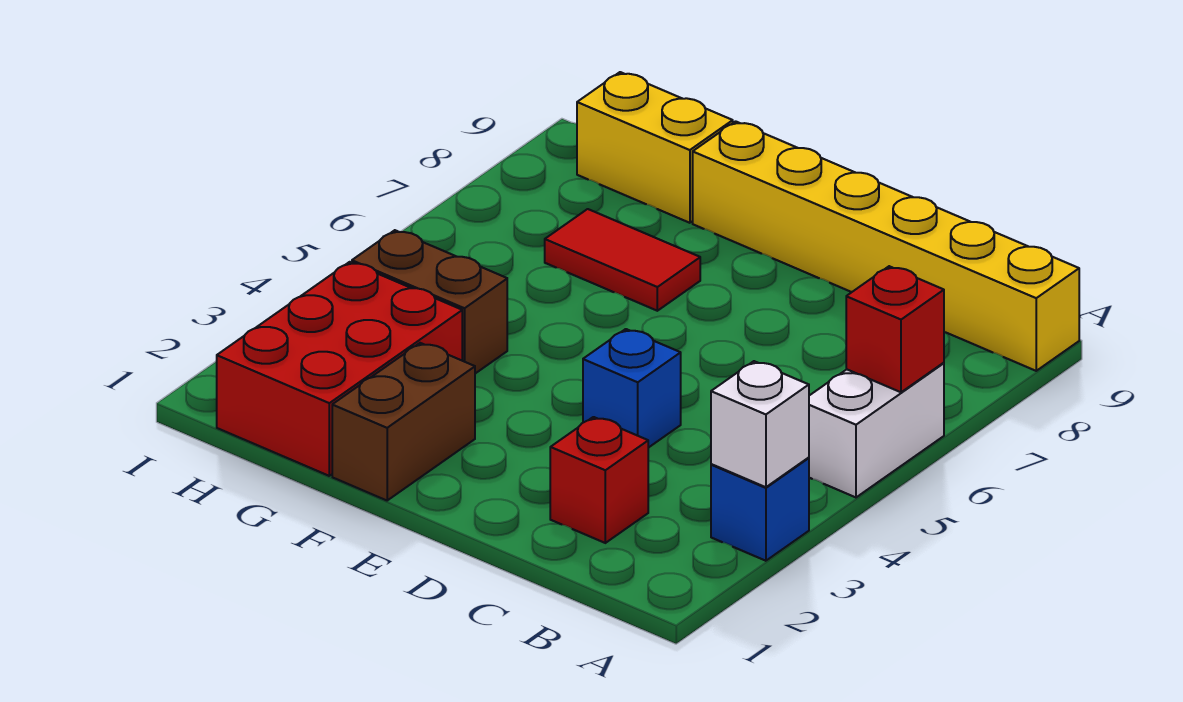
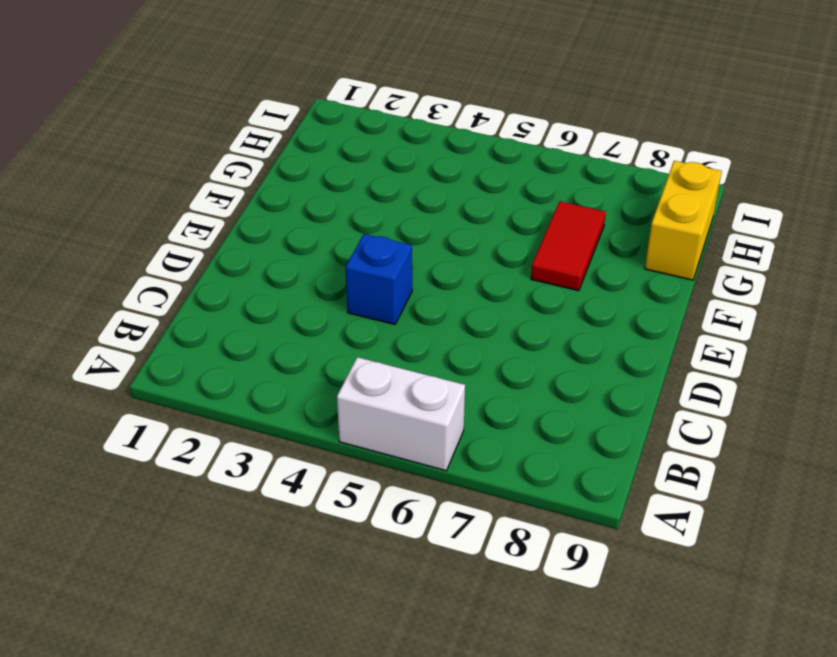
none -> blue brick A3 level 1
none -> yellow brick A9:F9 level 1
none -> red brick C2 level 1

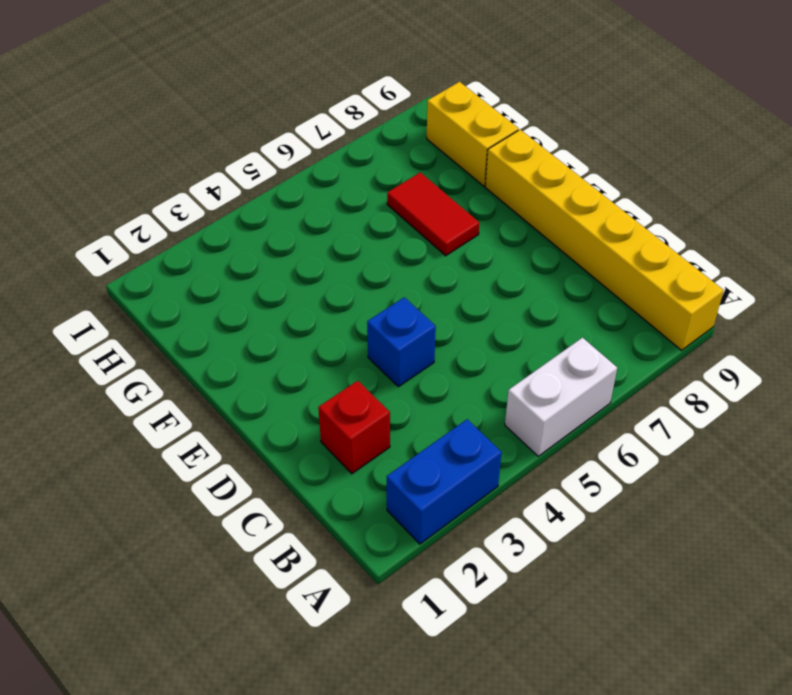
blue brick A2:A3 level 1 -> blue brick A3 level 1
none -> brown brick F1:F2 level 1
none -> red brick G1:H3 level 1
none -> brown brick G4:H4 level 1

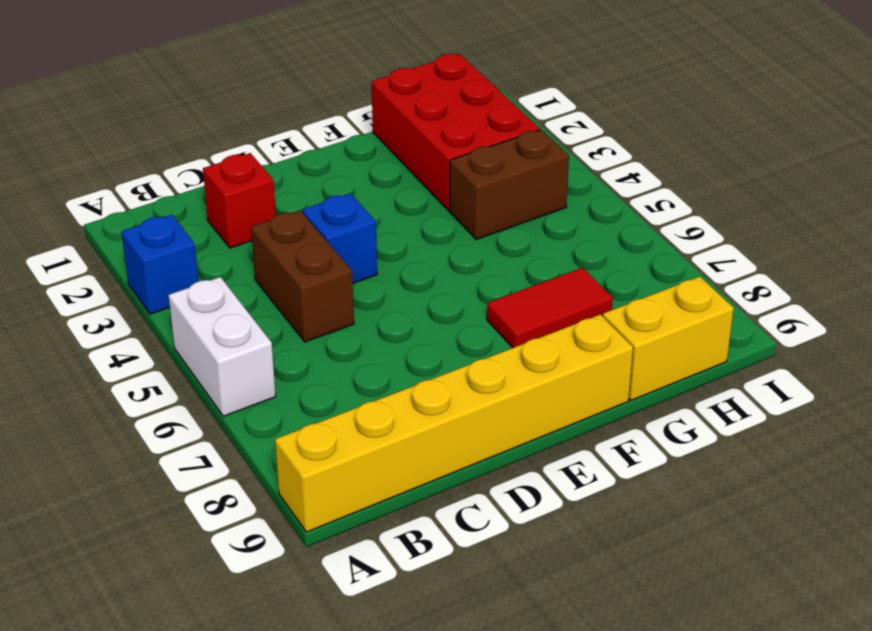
brown brick C4:C5 level 1 -> brown brick F1:F2 level 1
none -> white brick A3 level 2
none -> red brick A6 level 2

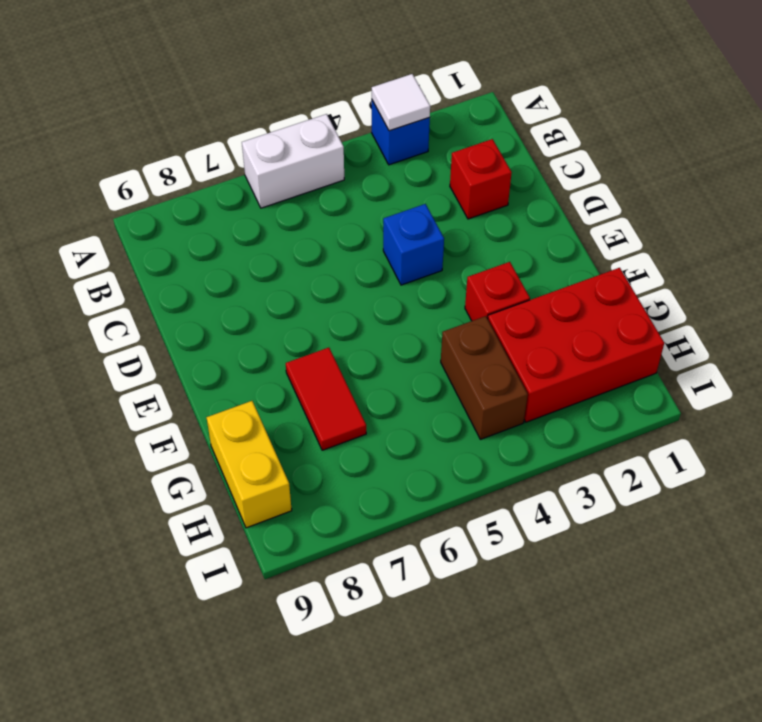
white tile A3 level 2 -> white brick A3 level 2
red brick F3 level 1 -> red brick A6 level 2
none -> yellow brick A9:F9 level 1
none -> brown brick F1:F2 level 1

